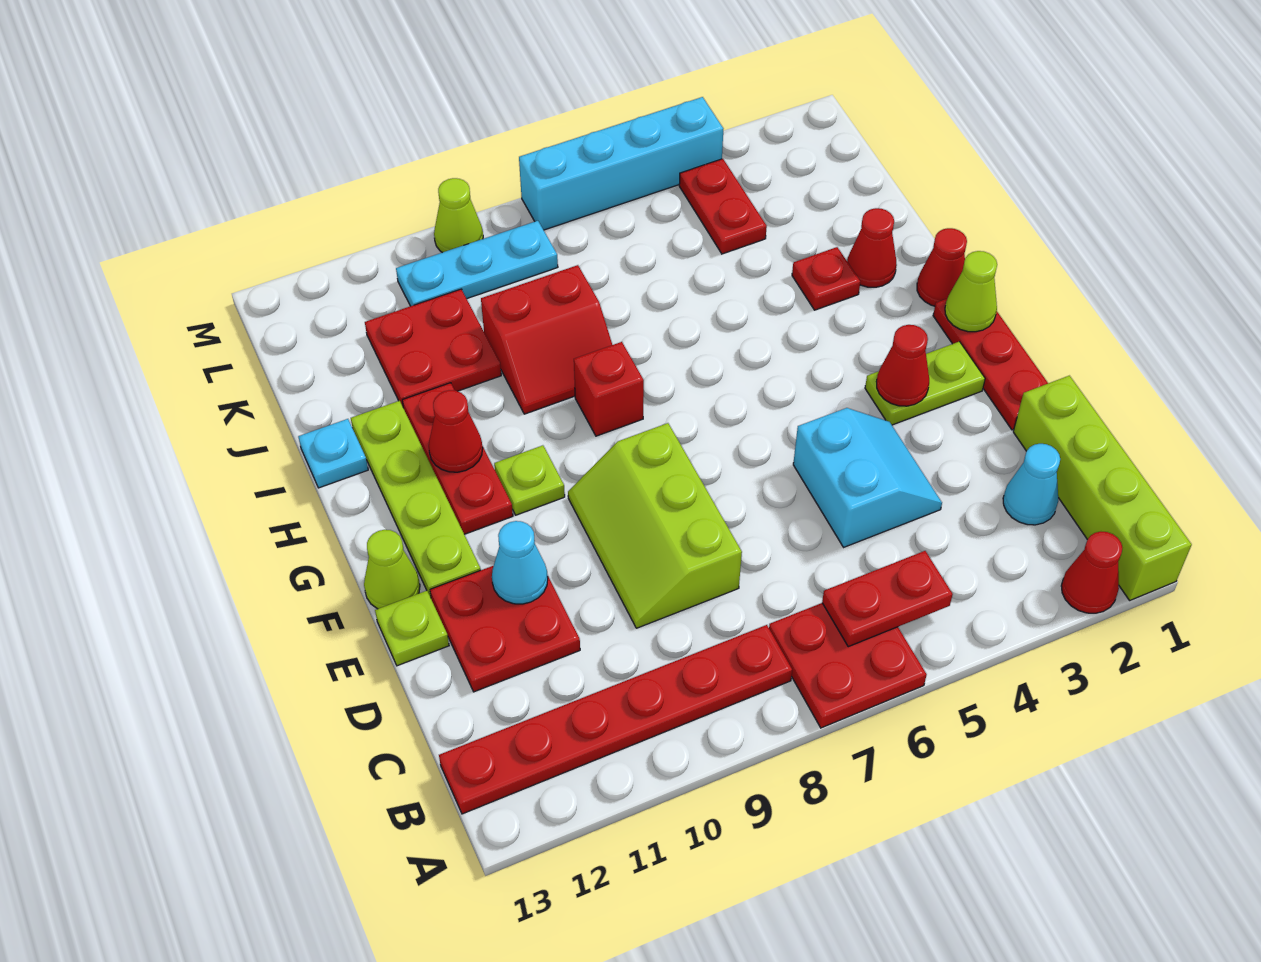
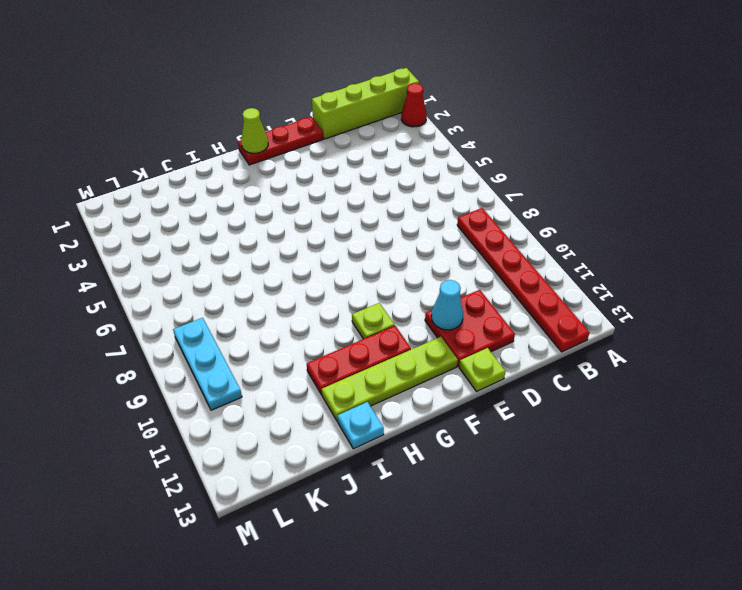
none -> red plate A6:B7 level 1
none -> cyan cone C2 level 1
none -> cyan slope D4:E5 level 1 top 5
none -> lime slope D8:F9 level 1 top 8

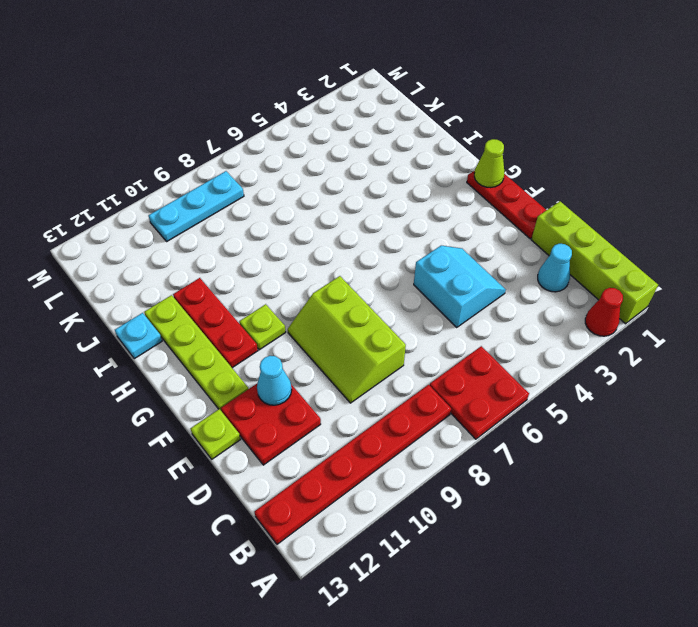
none -> lime plate F2:F3 level 1
none -> lime cone F13 level 1
none -> red cone H1 level 1
none -> red brick H8 level 1

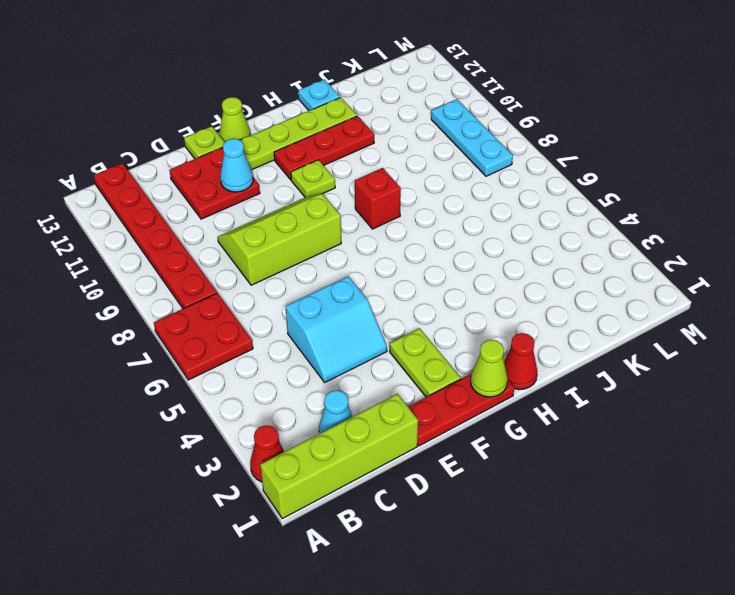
none -> red cone I2 level 1
none -> red plate I3 level 1
none -> red slope I8:J9 level 1 top J
none -> red plate J10:K11 level 1

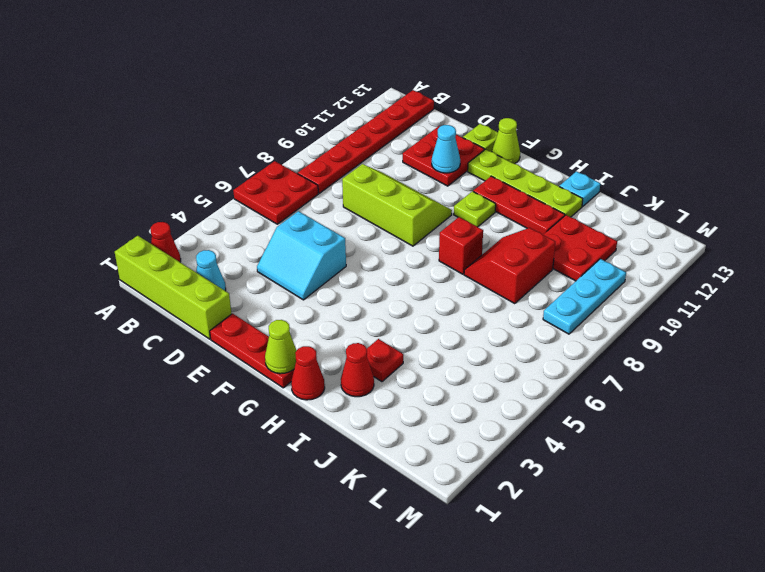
none -> lime plate F2:F3 level 1
none -> red plate K4:L4 level 1
none -> cyan brick M4:M7 level 1
none -> lime cone M9 level 1

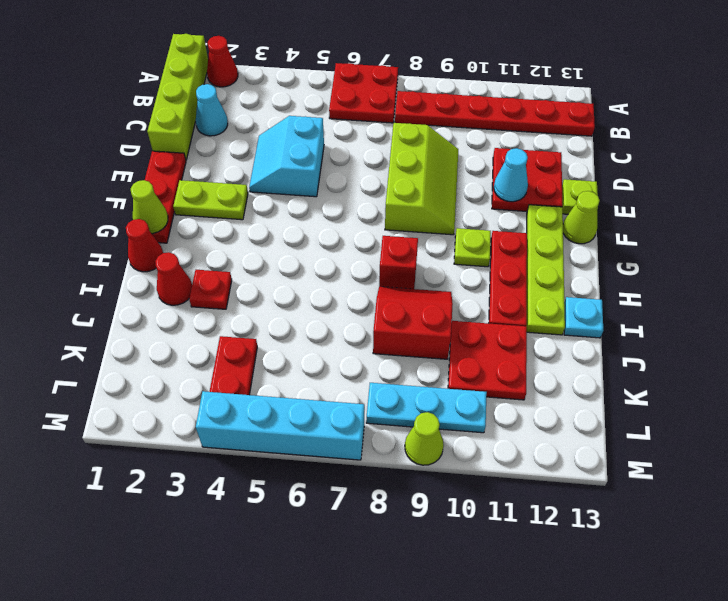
none -> red plate B5:B6 level 2
none -> red cone F3 level 2
none -> red cone H11 level 2

